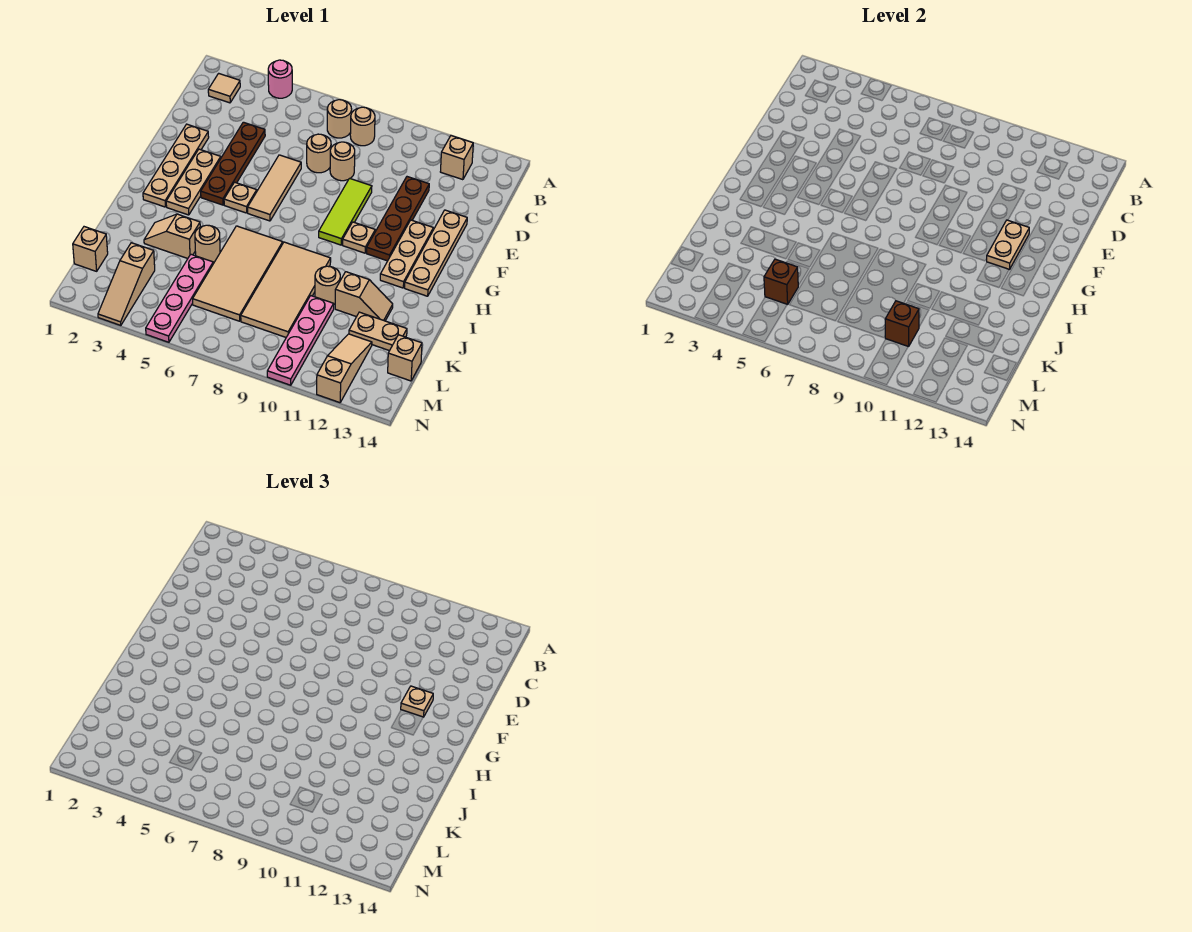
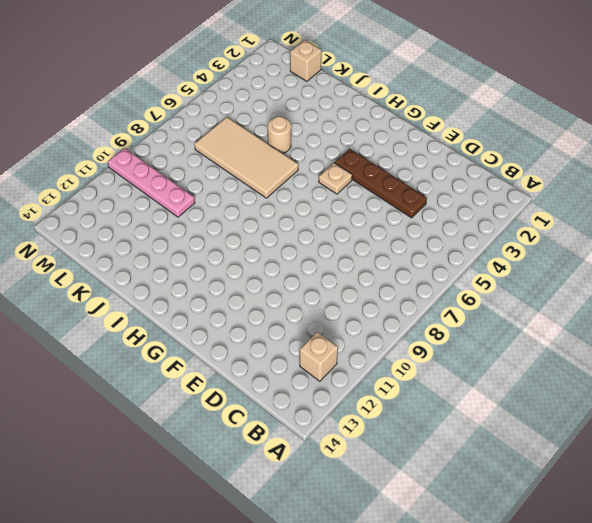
none -> pink round brick A4 level 1
none -> tan tile B2 level 1
none -> tan round brick B7 level 1
none -> tan round brick B8 level 1

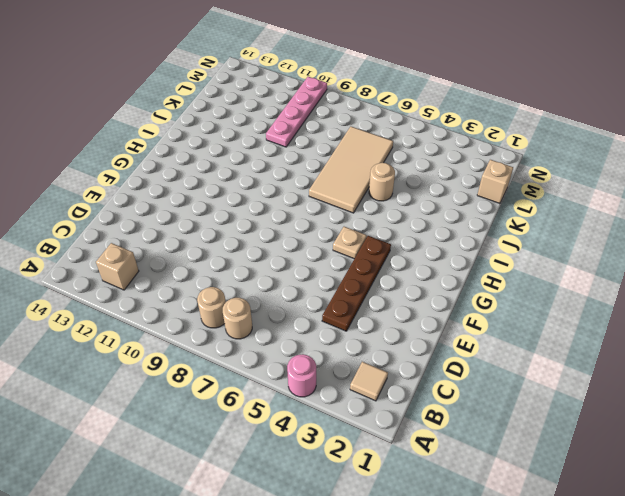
none -> tan round brick D7 level 1
none -> tan round brick D8 level 1
none -> brown plate D11:G11 level 1
none -> tan plate E2:H2 level 1

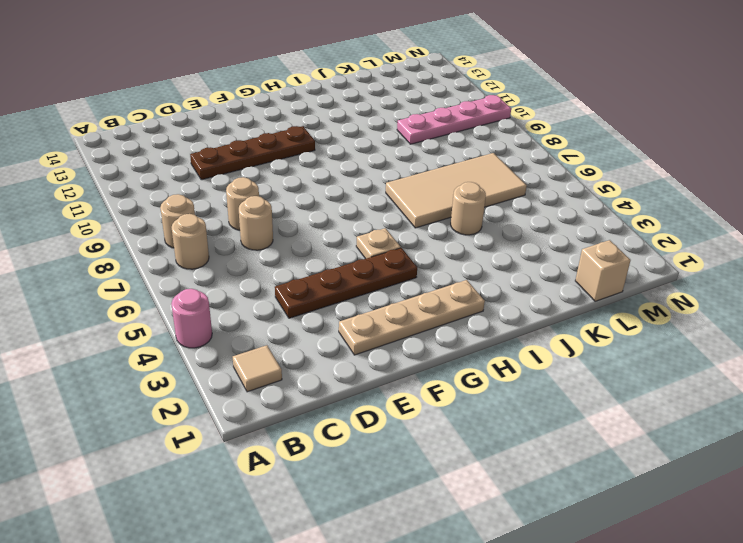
none -> tan brick B12 level 1
none -> tan tile E6:G6 level 1
none -> lime tile E9:G9 level 1
none -> tan plate E13:H13 level 1

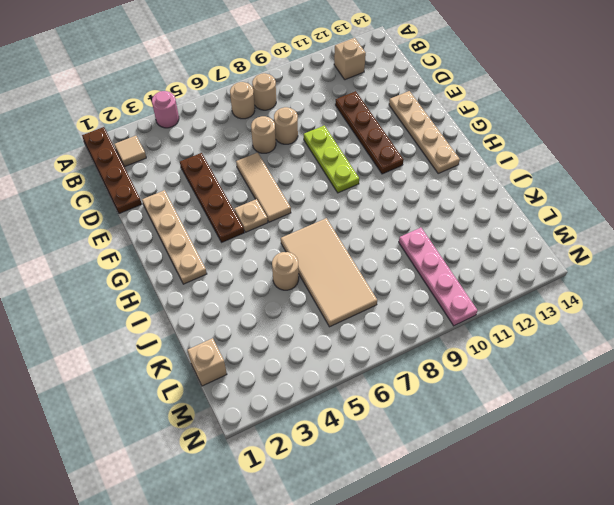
brown plate A1:D1 level 1 -> none
lime plate E9:G9 level 1 -> lime tile E9:G9 level 1
none -> tan plate F3:H3 level 1
none -> tan plate F12:H12 level 1
none -> tan plate G10 level 1
none -> tan tile I8:L9 level 1

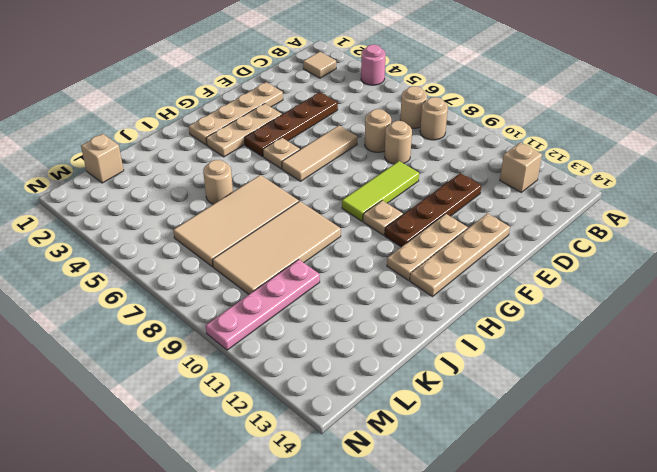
none -> tan slope J3:J4 level 1 top 4
none -> tan round brick J10 level 1
none -> tan slope J11:J12 level 1 top 11
none -> pink plate K5:N5 level 1

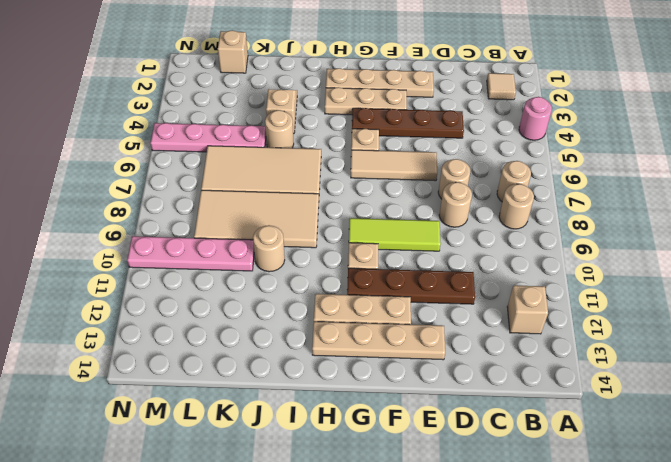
none -> tan slope J11:J12 level 1 top 11
none -> tan plate K12:K13 level 1
none -> tan slope L3:N3 level 1 top L
none -> tan slope L12:N12 level 1 top N

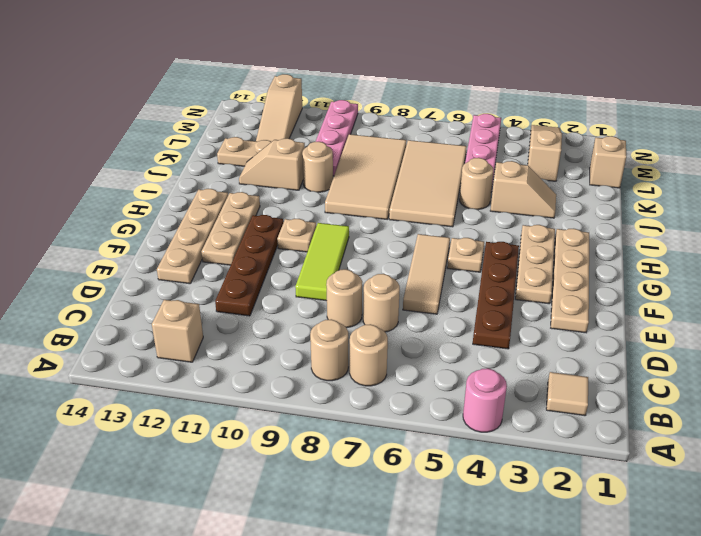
none -> tan brick L14 level 1
none -> tan plate F12:G12 level 2
none -> brown brick L5 level 2
none -> brown brick L10 level 2

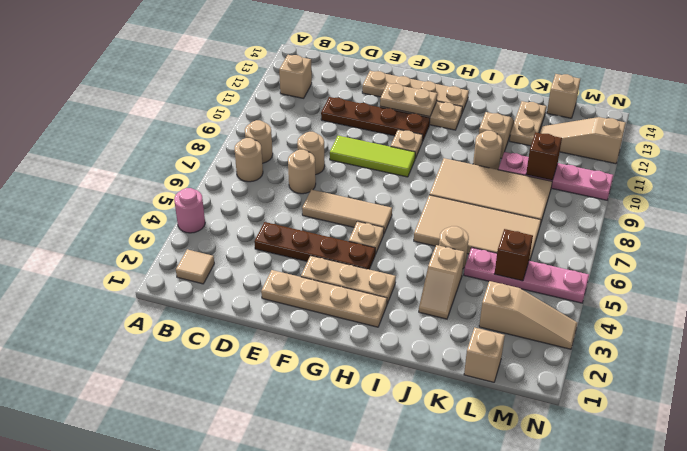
none -> tan plate F12 level 3

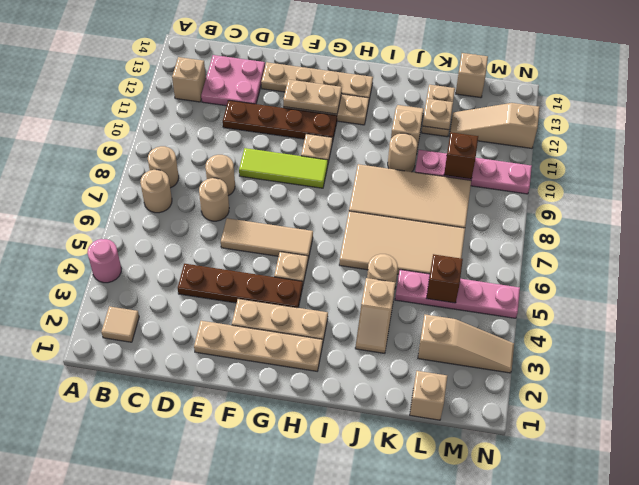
pink plate C12:D13 level 1 -> none
tan plate K12 level 2 -> tan plate F12 level 3

